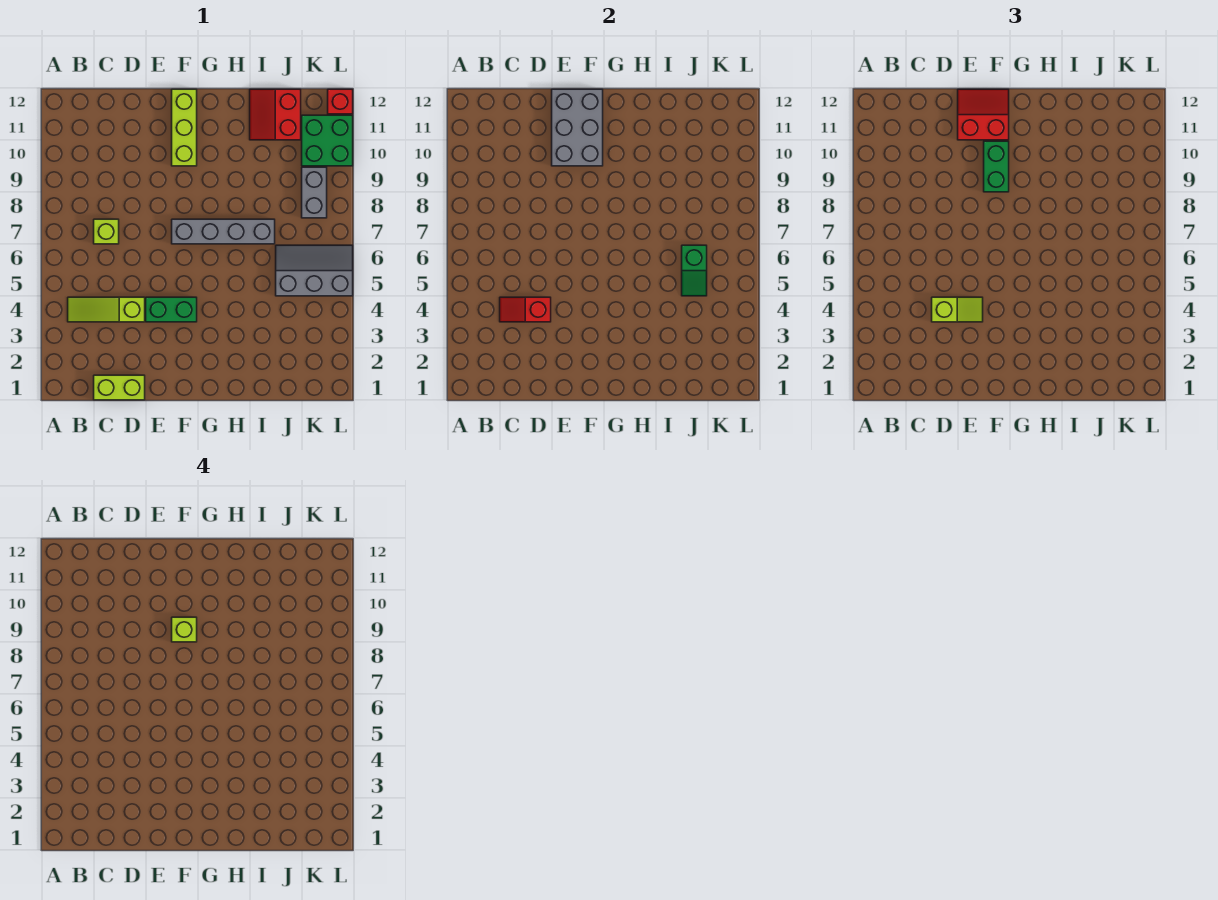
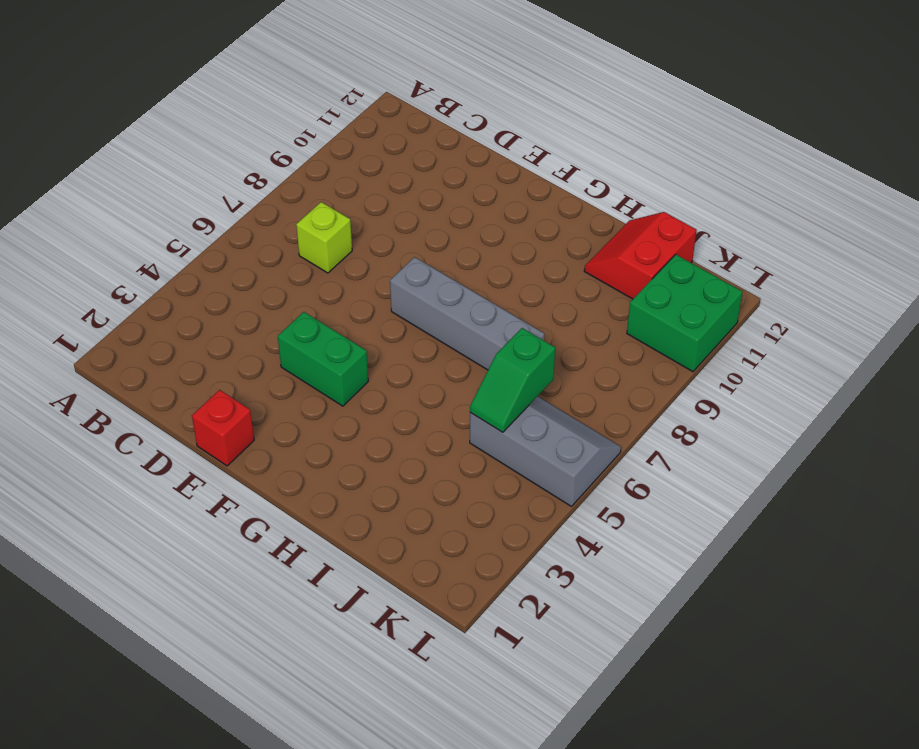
red brick E1 level 1 -> red brick L12 level 1
none -> lime slope B4:D4 level 1 top D
none -> lime brick C1:D1 level 1
none -> lime brick F10:F12 level 1

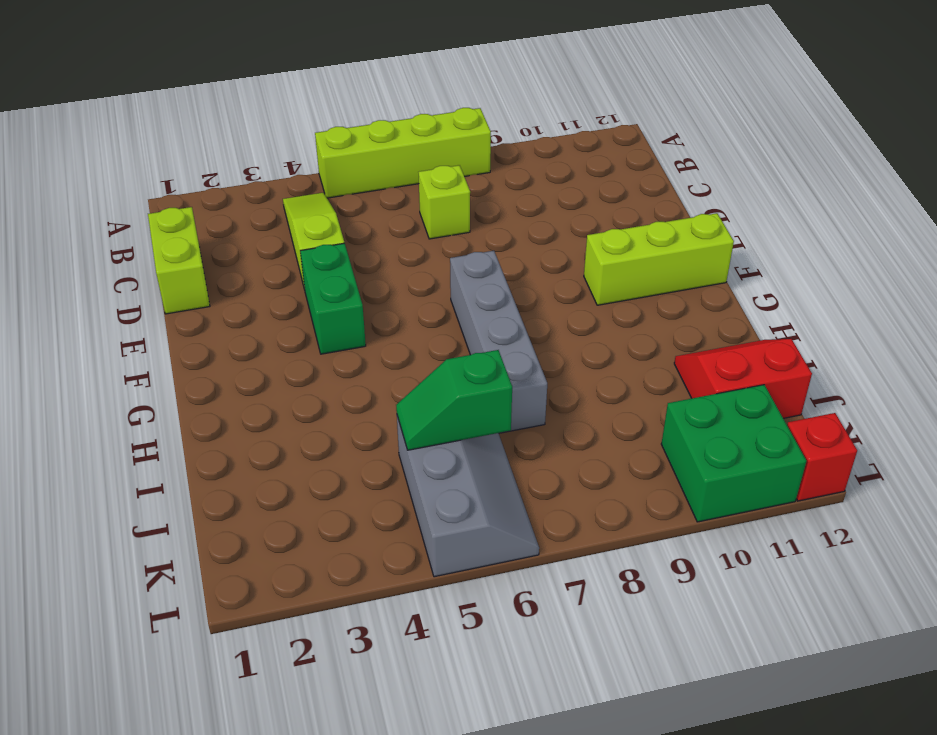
lime brick A5:A8 level 1 -> none
none -> grey brick K8:K9 level 1
none -> red slope C4:D4 level 2 top D
none -> grey brick E10:F12 level 2

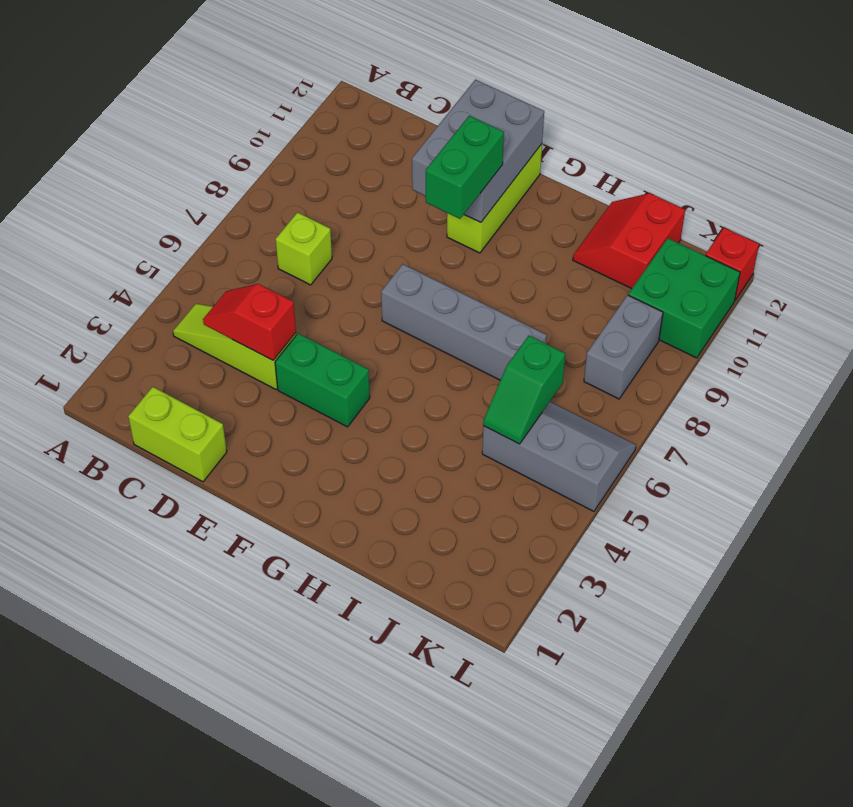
none -> lime slope D4:E4 level 3 top D
none -> red slope E11:F12 level 3 top 11
none -> lime brick F9 level 4

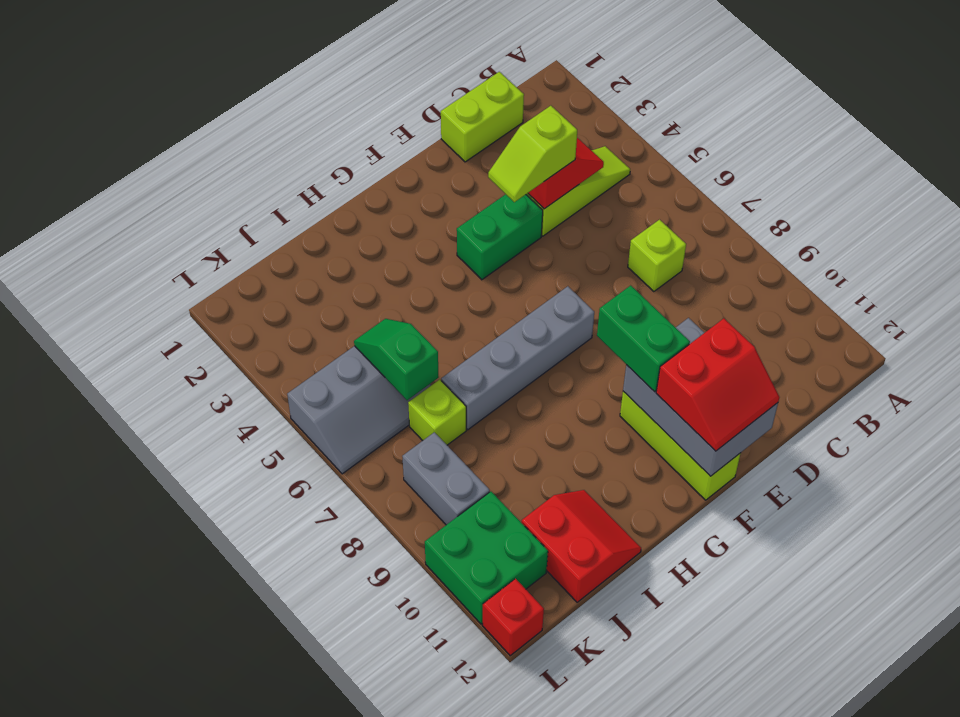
lime brick J7 level 1 -> lime brick F9 level 4

